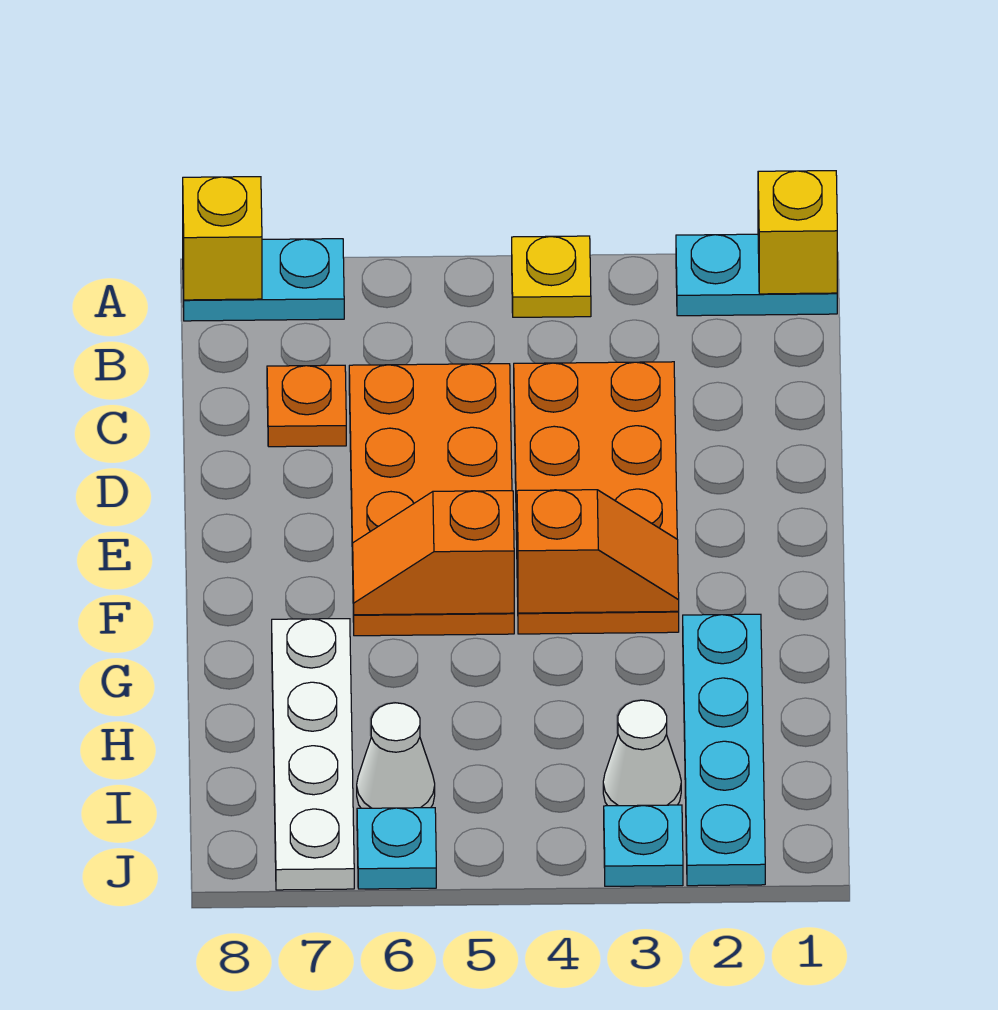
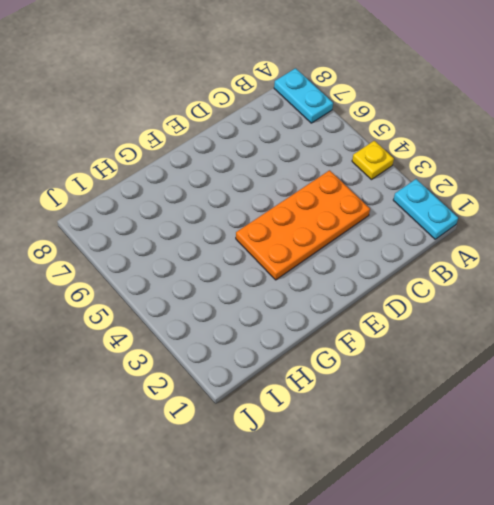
none -> orange plate C5:F6 level 1
none -> orange plate C7 level 1
none -> cyan plate G2:J2 level 1

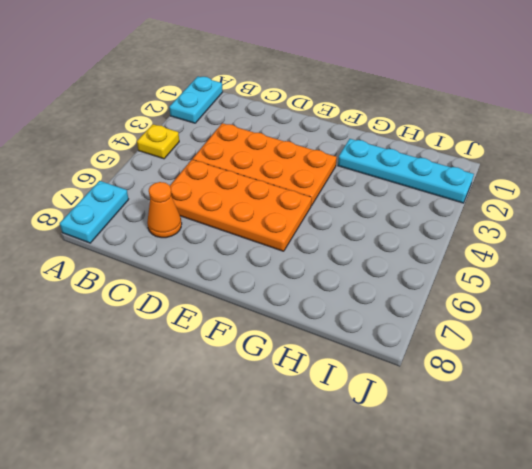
orange cone C7 level 1 -> orange plate C7 level 1
none -> white plate G7:J7 level 1
none -> white cone I3 level 1
none -> white cone I6 level 1

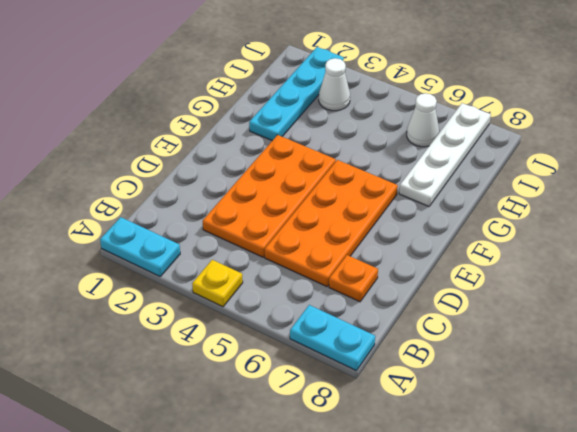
none -> cyan plate J3 level 1
none -> cyan plate J6 level 1
none -> yellow brick A1 level 2

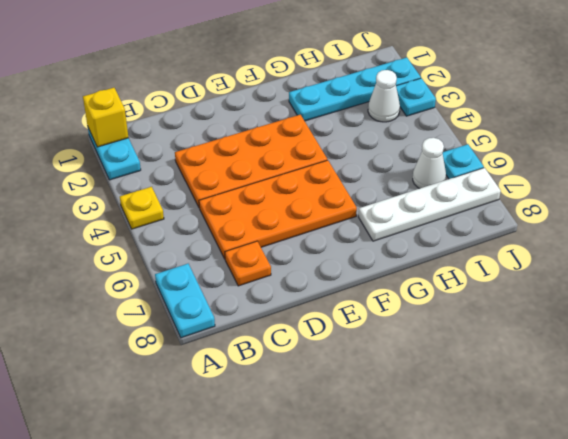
none -> yellow brick A8 level 2
none -> orange slope F3:F4 level 2 top 4
none -> orange slope F5:F6 level 2 top 5

